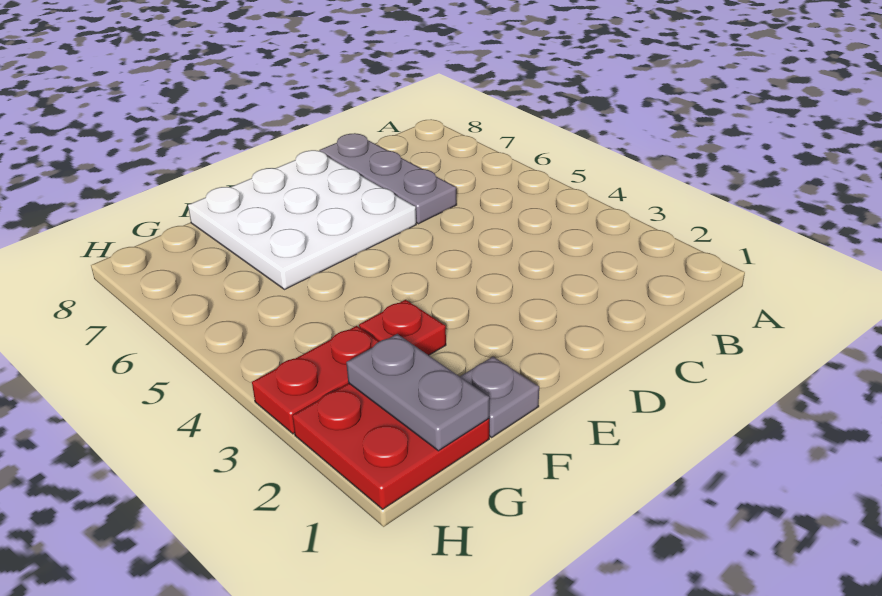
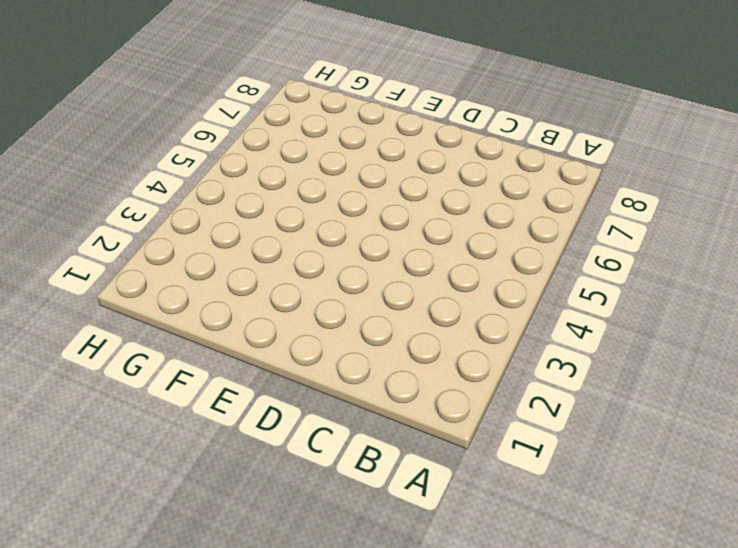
none -> grey plate C6:C8 level 1
none -> white plate D6:F8 level 1

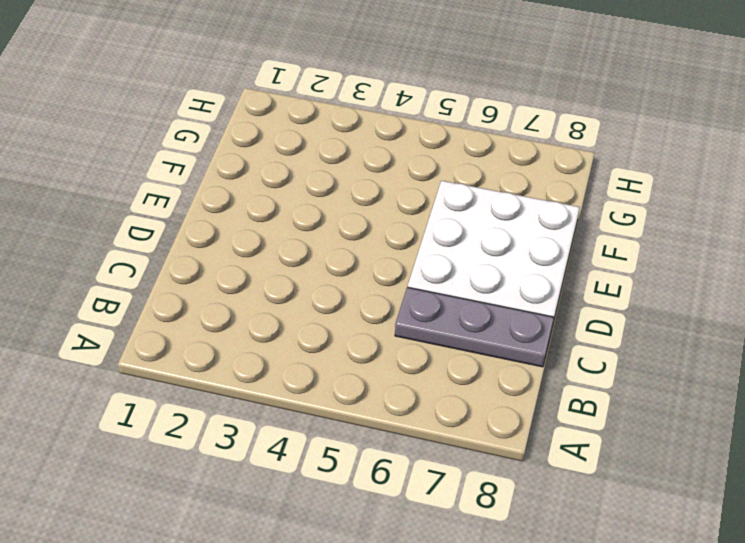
none -> grey plate F1 level 1
none -> red plate F3 level 1

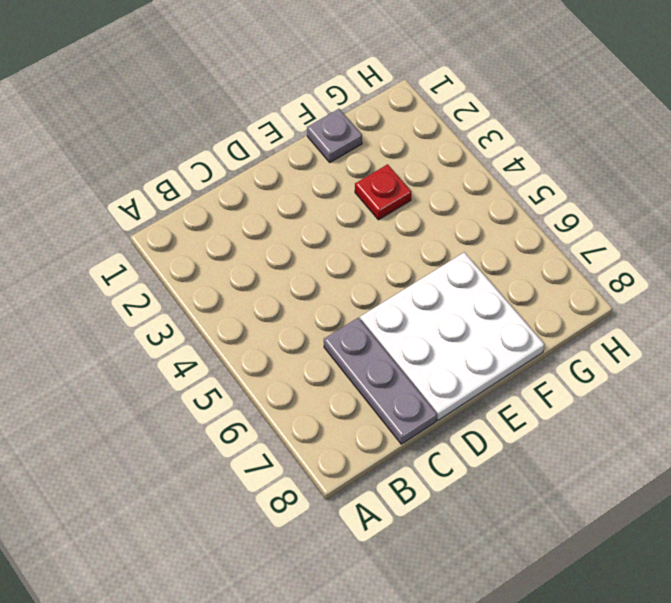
none -> red plate G1:H2 level 1
none -> red plate G3:H3 level 1

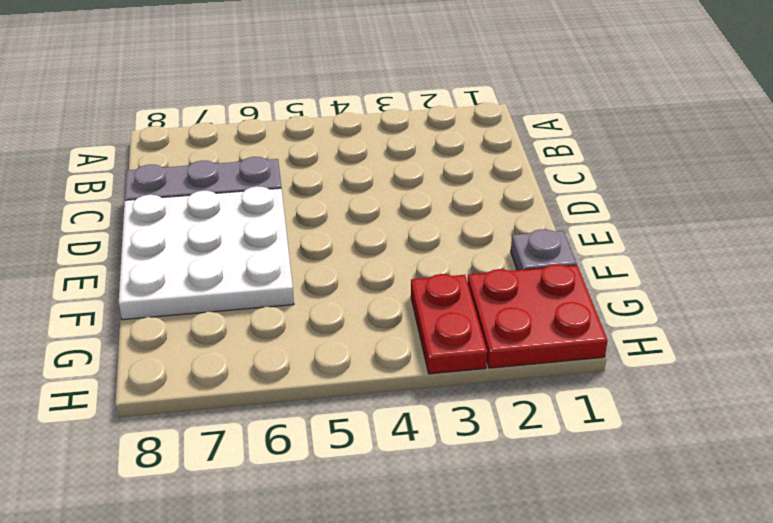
none -> red plate F3 level 1
none -> grey plate G1:G2 level 2

